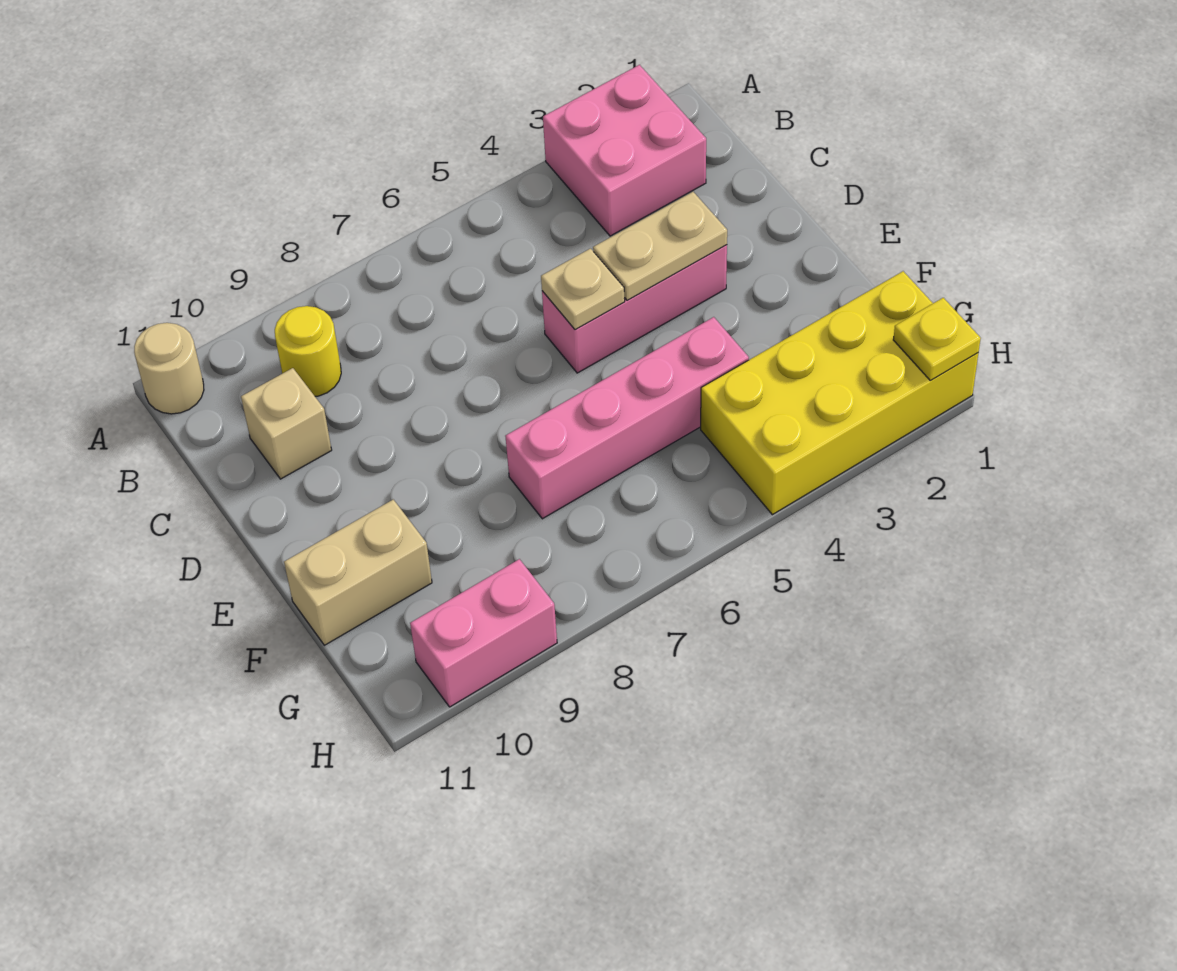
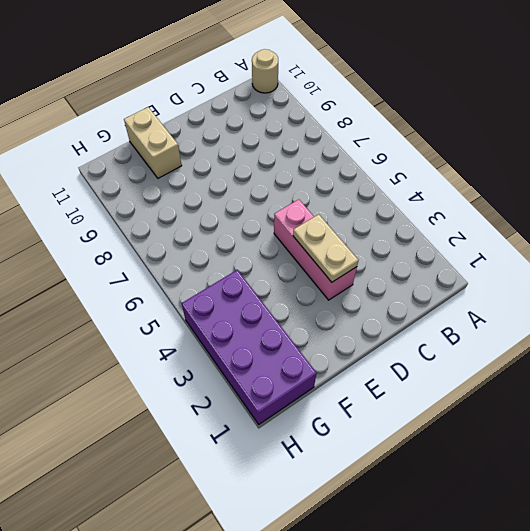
purple brick G1:H4 level 1 -> yellow brick G1:H4 level 1
none -> pink brick A2:B3 level 1
none -> yellow round brick B9 level 1
none -> tan brick C10 level 1

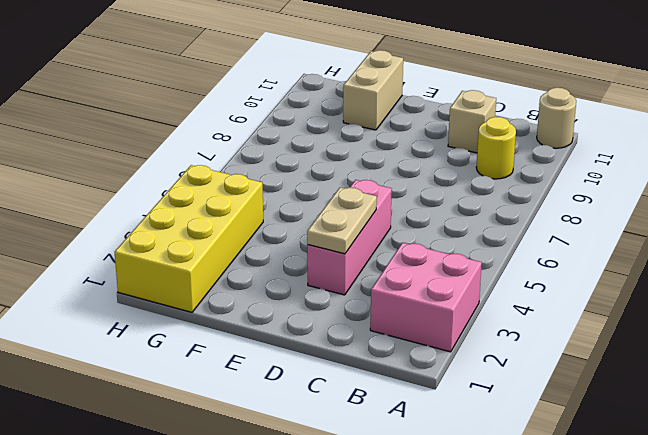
none -> pink brick F4:F7 level 1
none -> pink brick H9:H10 level 1
none -> tan plate D5 level 2

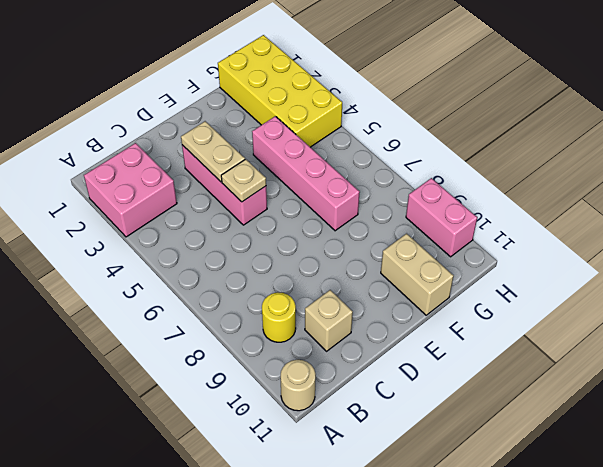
none -> yellow plate H1 level 2

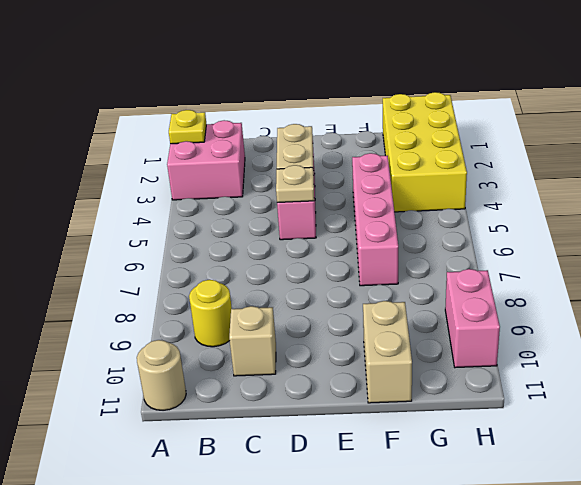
yellow plate A2 level 2 -> yellow plate H1 level 2

